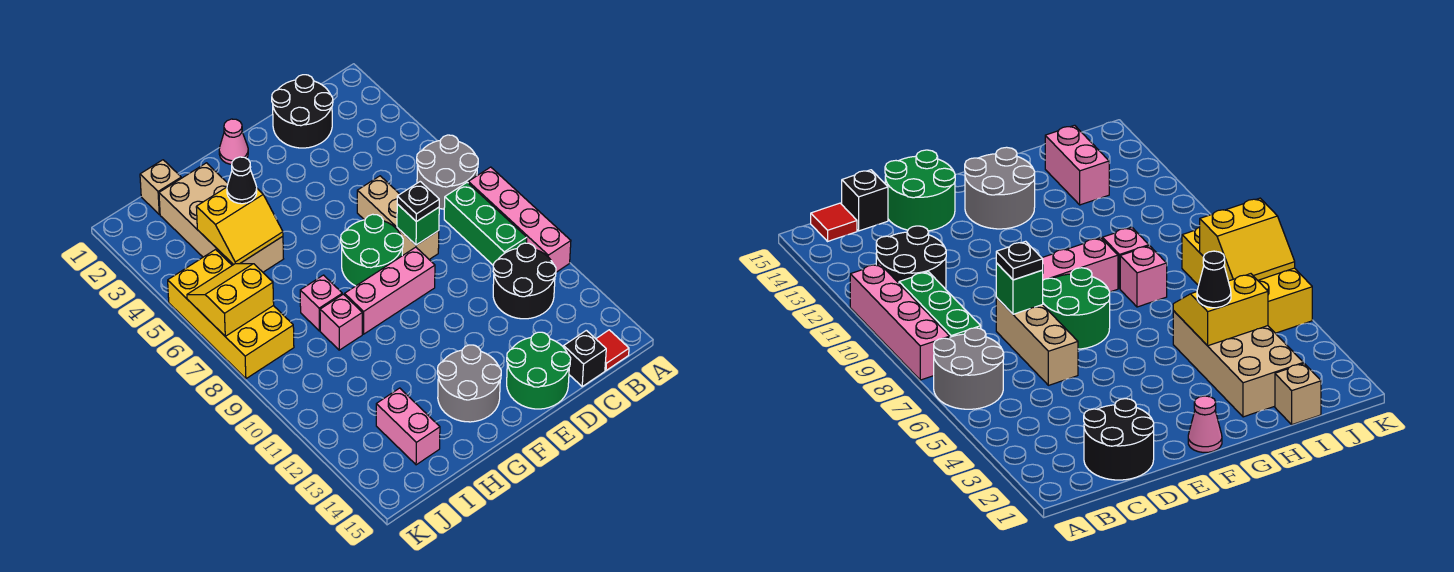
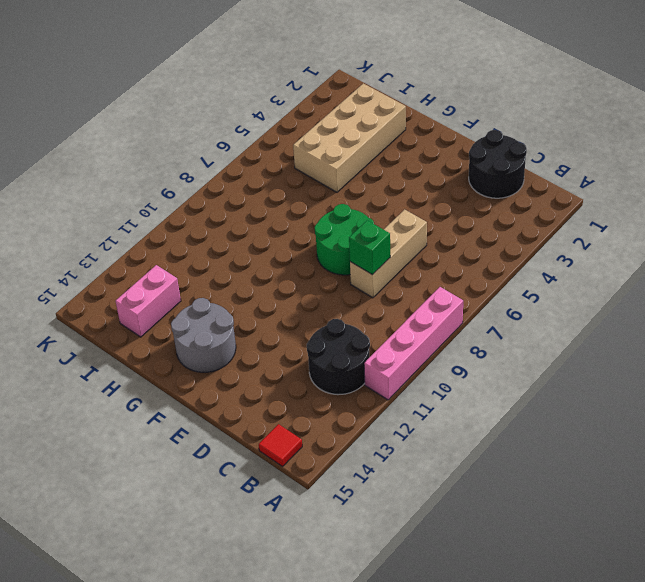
none -> grey round brick A6:B7 level 1
none -> green brick B8:B10 level 1
none -> black brick C15 level 1

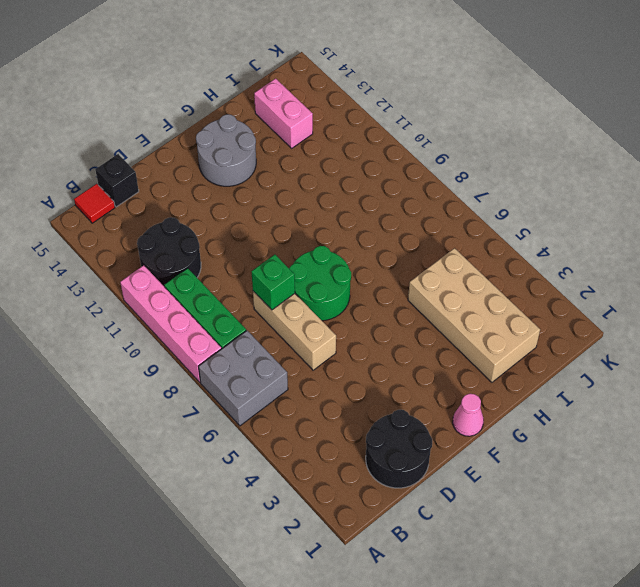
grey brick A6:B7 level 1 -> grey round brick A6:B7 level 1
none -> green round brick D14:E15 level 1
none -> pink brick E9:G9 level 1
none -> pink brick H8 level 1

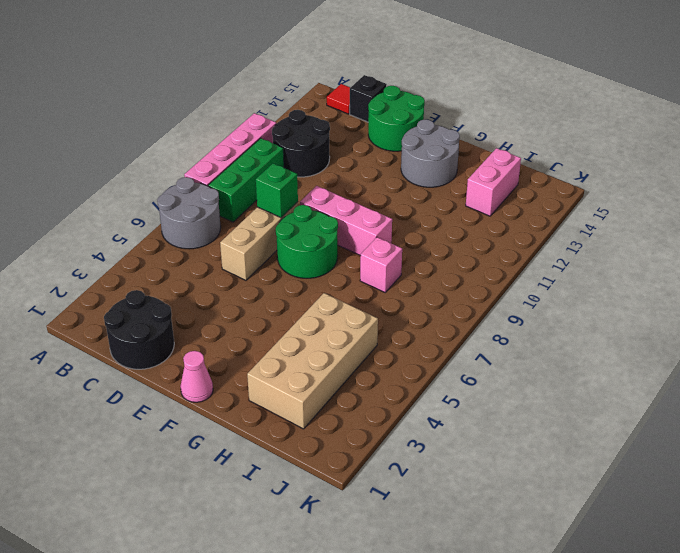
none -> pink brick H9 level 1
none -> tan brick I1 level 1
none -> yellow brick J5:K8 level 1

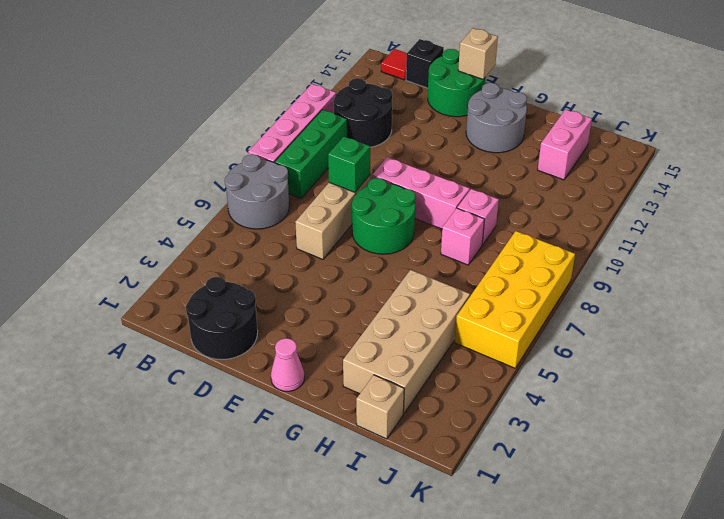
tan brick E15 level 2 -> none
none -> yellow slope H4:I5 level 2 top 4
none -> yellow slope J6:K7 level 2 top 7
none -> black plate D8 level 3

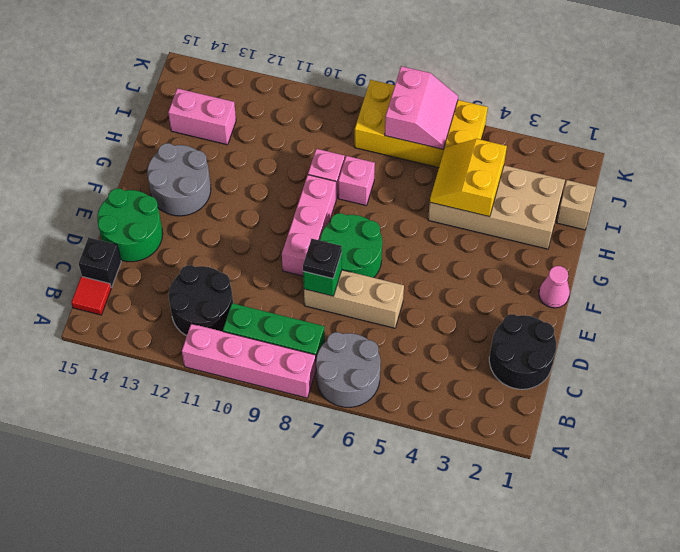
pink slope J6:K7 level 2 top 7 -> yellow slope J6:K7 level 2 top 7
none -> black cone H4 level 3

